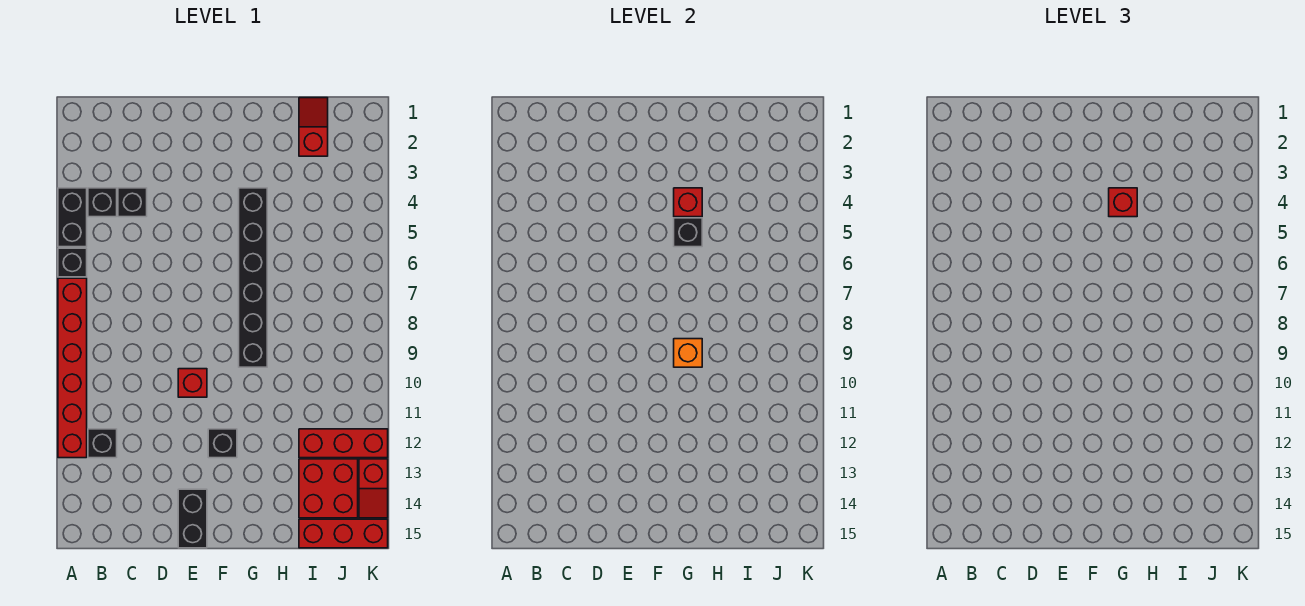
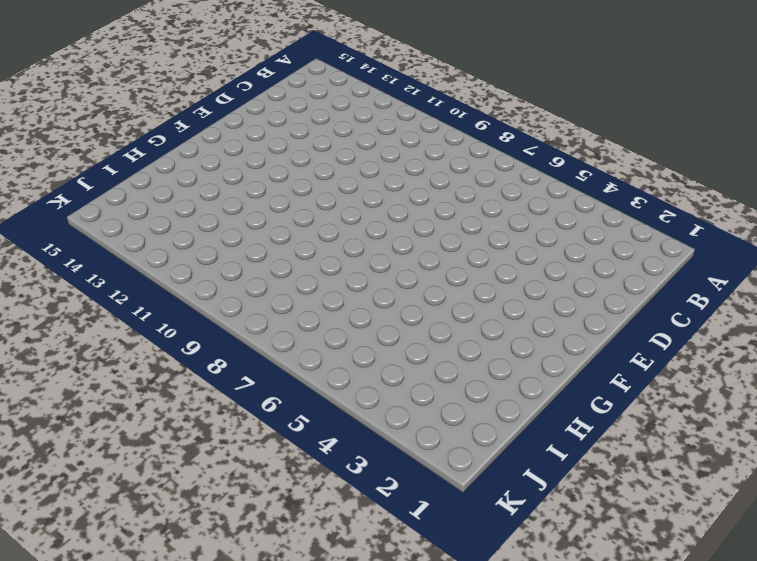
none -> black brick A4:A5 level 1
none -> black brick A6 level 1
none -> red brick A7:A12 level 1

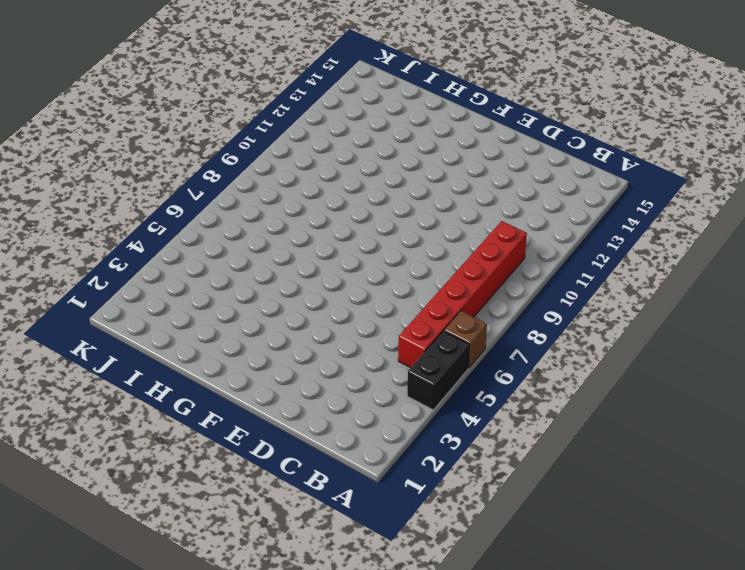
brown brick A6 level 1 -> black brick A6 level 1
red brick B5:B10 level 1 -> red brick A7:A12 level 1
none -> black brick B4 level 1
none -> black brick B12 level 1
none -> black brick C4 level 1

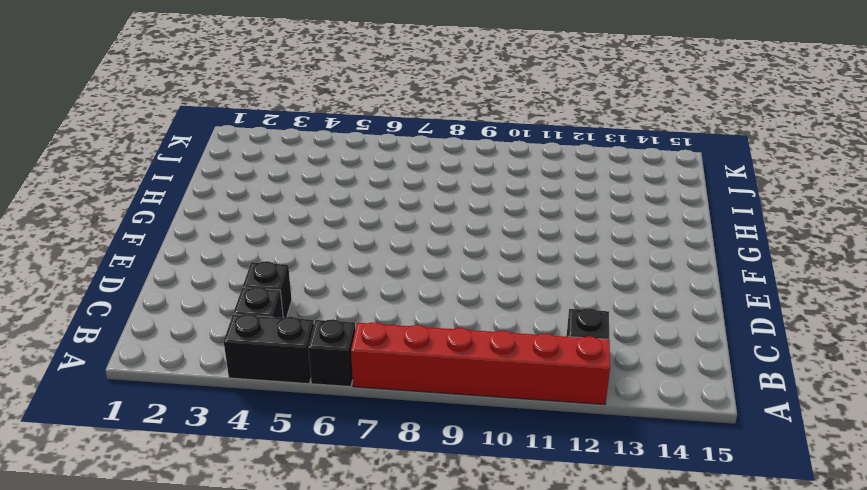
none -> red brick E10 level 1
none -> black brick E14:E15 level 1
none -> black brick F12 level 1

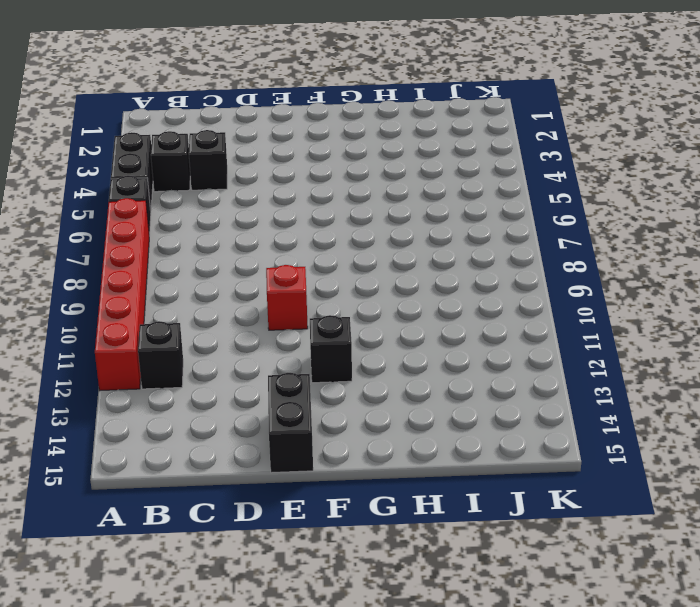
none -> black brick G4:G9 level 1
none -> red slope I1:I2 level 1 top 2
none -> red brick I12:K12 level 1

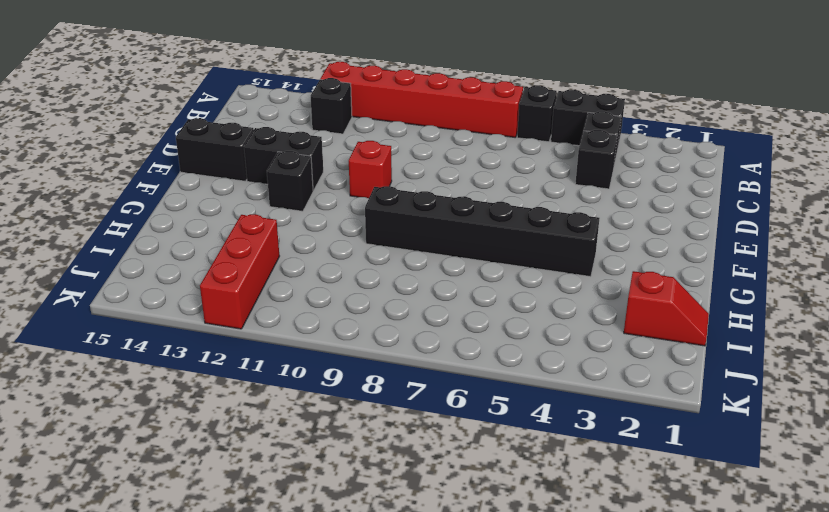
black brick E12:E13 level 1 -> none
none -> red brick I13:J14 level 1
none -> red brick I15:K15 level 1
none -> red slope K13:K14 level 1 top 13

